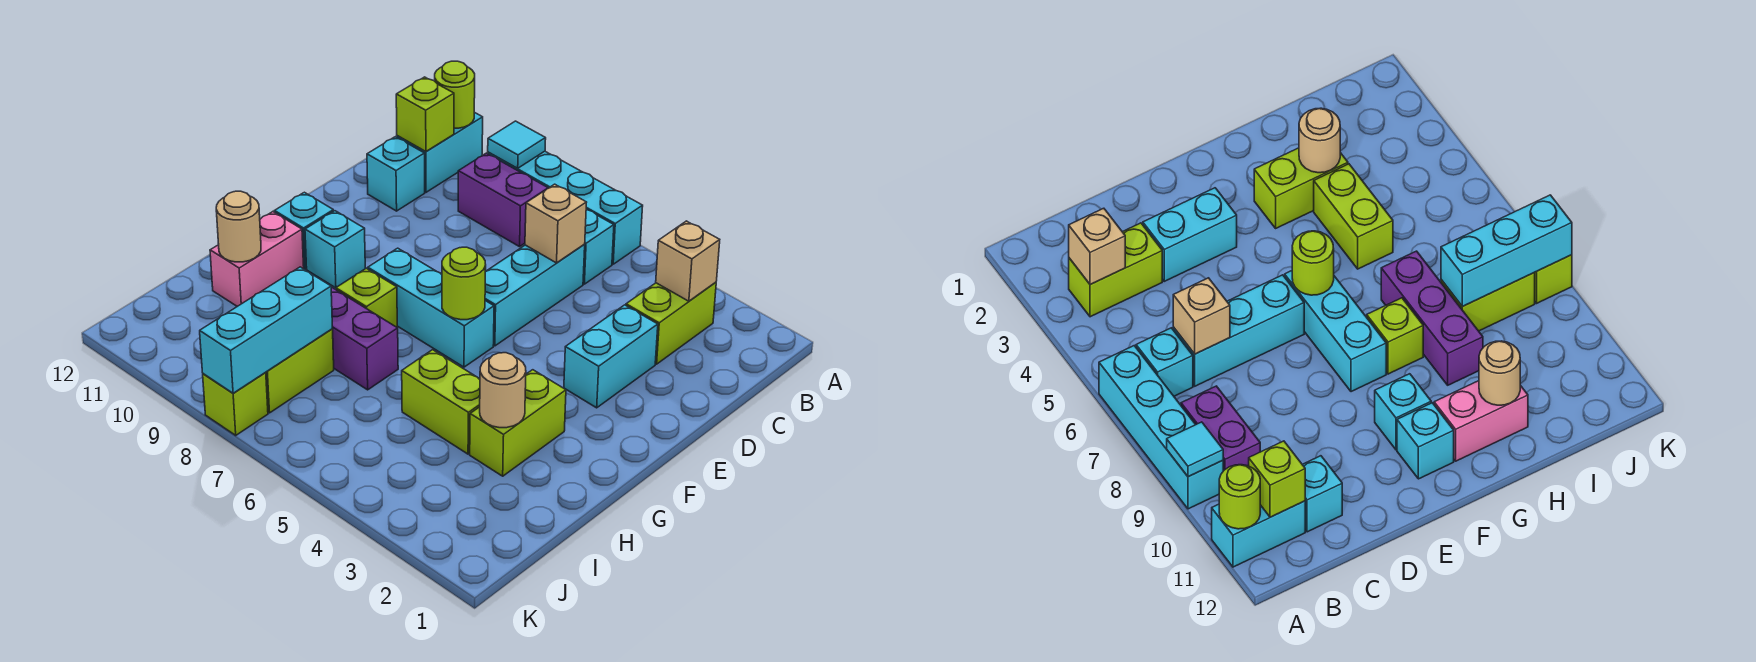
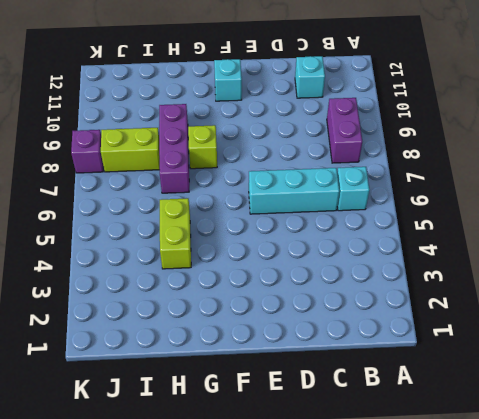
purple brick K8 level 1 -> lime brick K8 level 1
none -> cyan brick A6:A9 level 1
none -> cyan brick A11:B11 level 1
none -> lime brick B3:C3 level 1

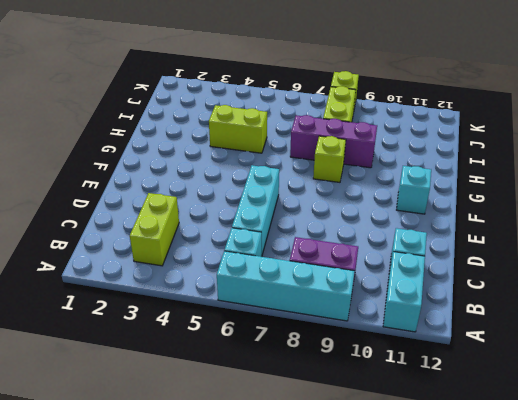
none -> cyan brick D3:E3 level 1
none -> cyan brick F6:F8 level 1
none -> cyan brick F10 level 1

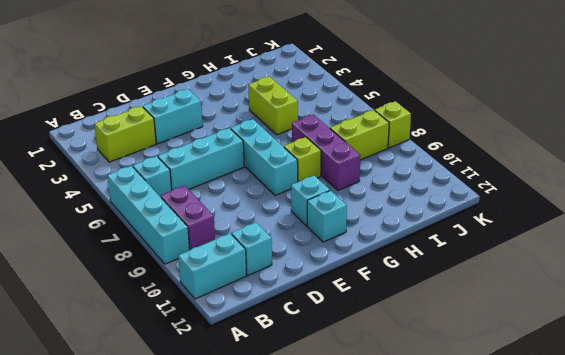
none -> lime brick G3:H3 level 1
none -> pink brick G11:H11 level 1
none -> cyan tile A9 level 2

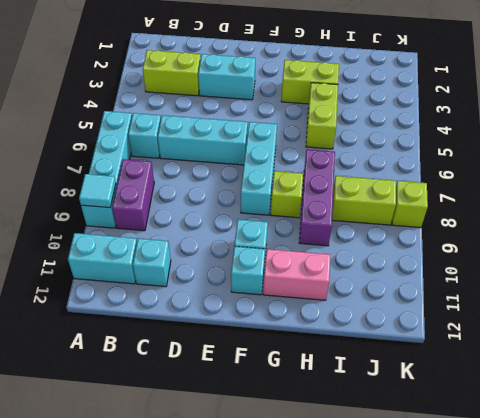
none -> lime round brick A11 level 2
none -> tan brick B3 level 2
none -> lime brick B11 level 2

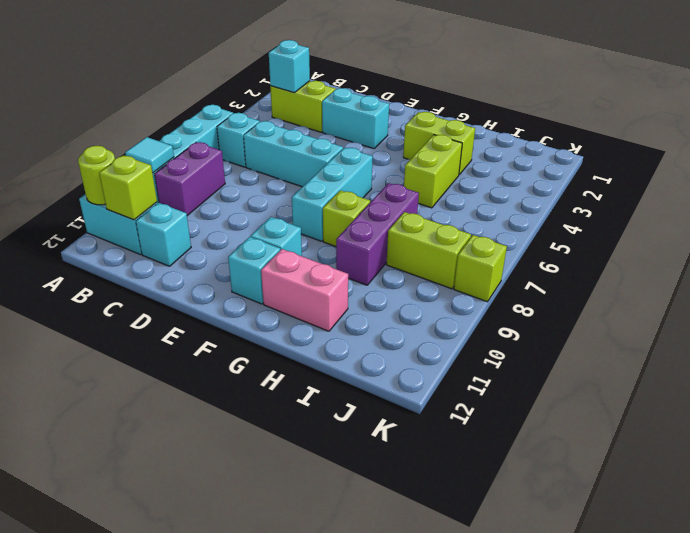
cyan brick B3 level 2 -> tan brick B3 level 2
none -> tan brick C6 level 2
none -> lime round brick F6 level 2
none -> tan round brick H3 level 2

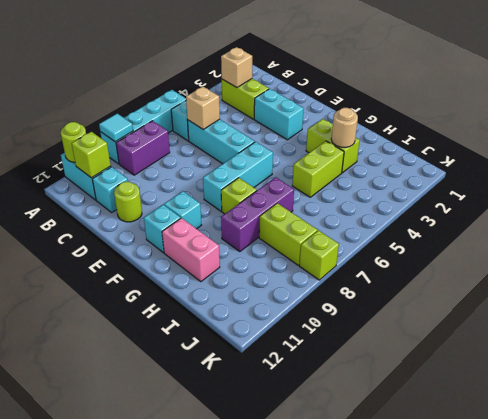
lime round brick D11 level 1 -> lime round brick F6 level 2
none -> tan round brick H11 level 2
none -> cyan brick I8:K8 level 2

